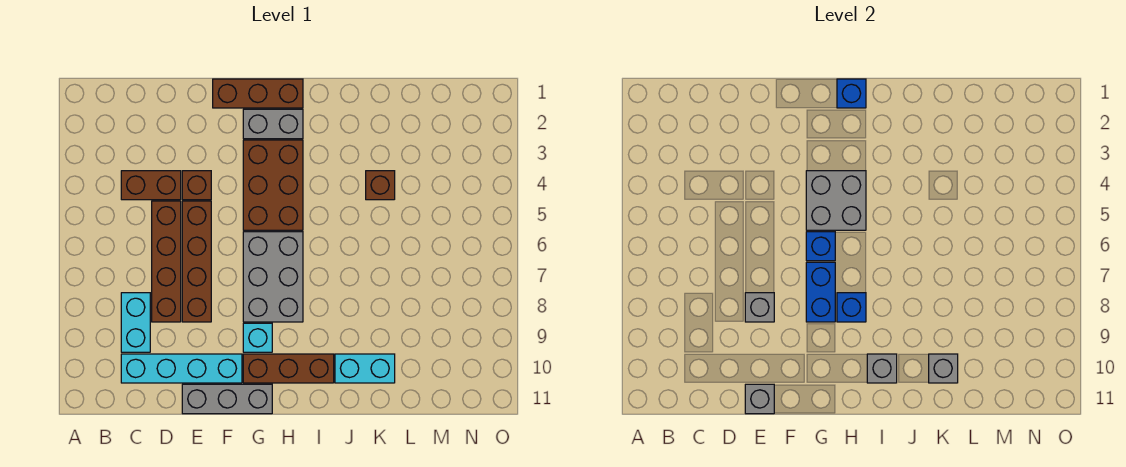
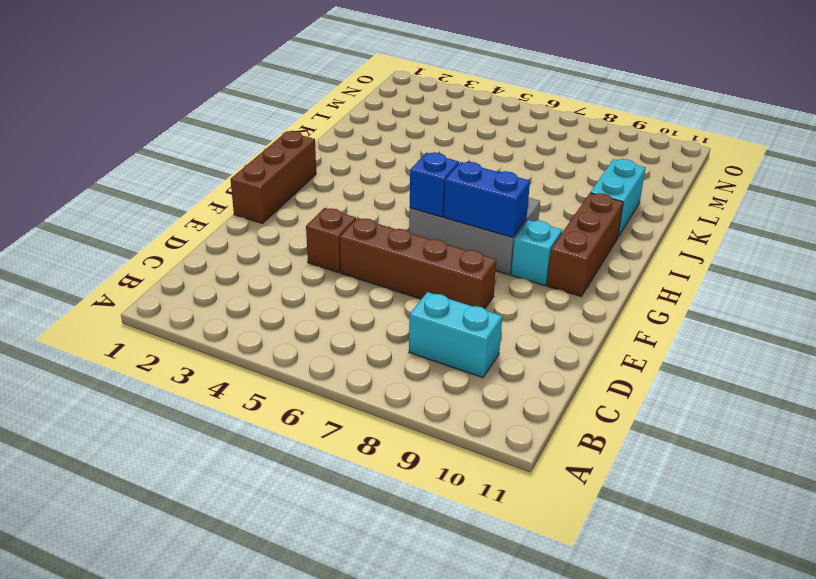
none -> brown brick C4:D4 level 1
none -> cyan brick C10:F10 level 1
none -> brown brick D5:D8 level 1

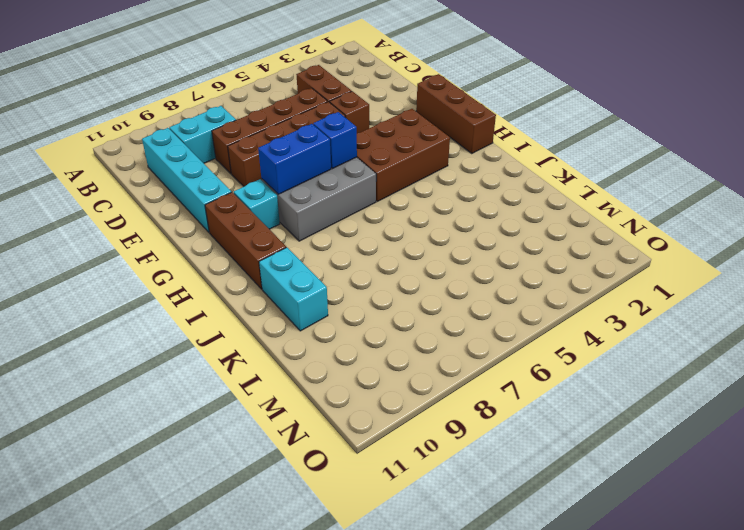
none -> grey brick E11:G11 level 1
none -> grey brick G2:H2 level 1
none -> brown brick K4 level 1

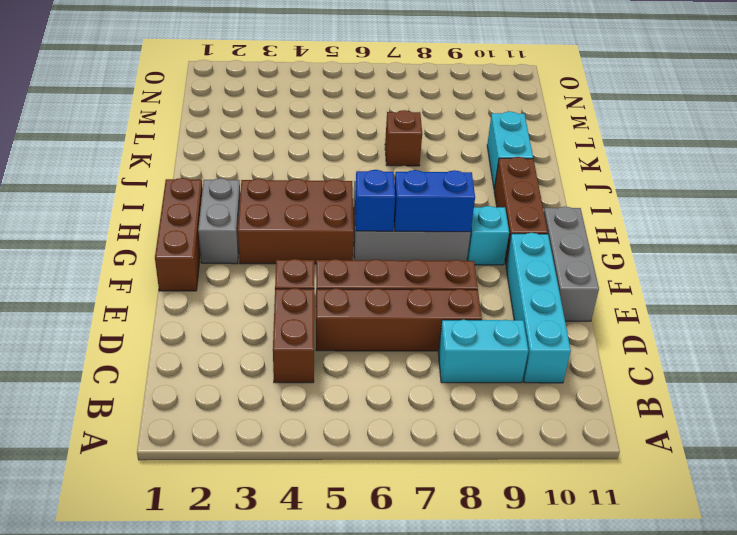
brown brick K7 level 1 -> brown brick K4 level 1
none -> grey brick E8 level 2
none -> grey brick E11 level 2
none -> grey brick G4:H5 level 2

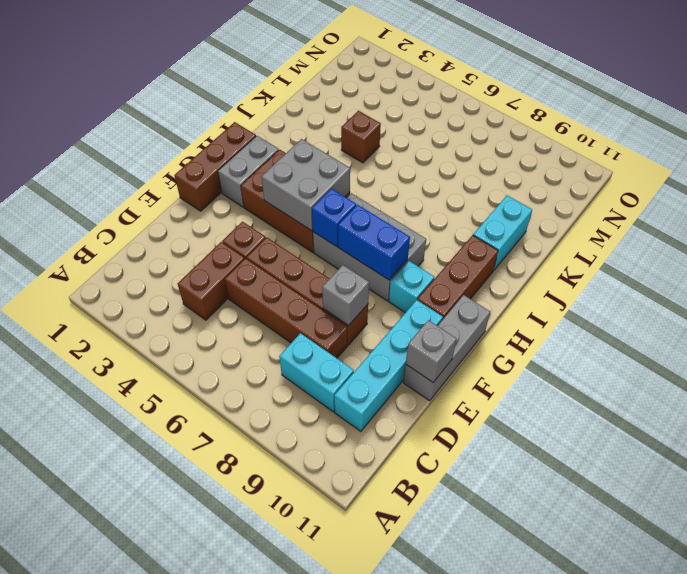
none -> blue brick H1 level 2
none -> blue brick H8 level 2
none -> grey brick I10 level 2

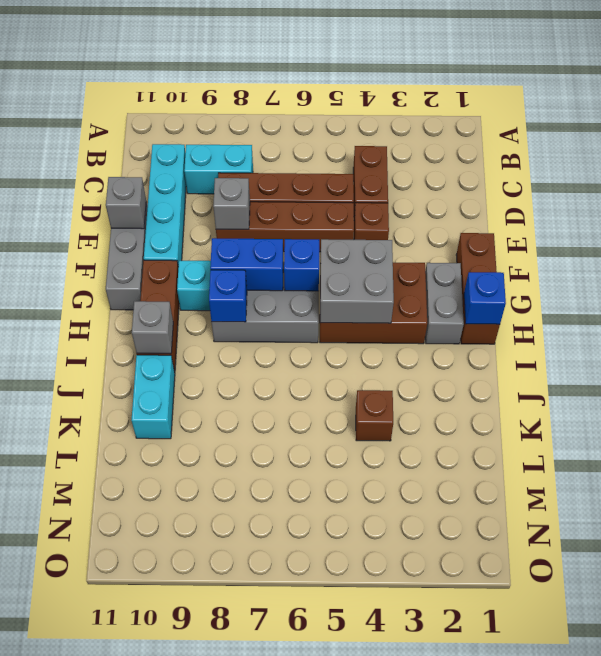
none -> grey brick K10 level 2

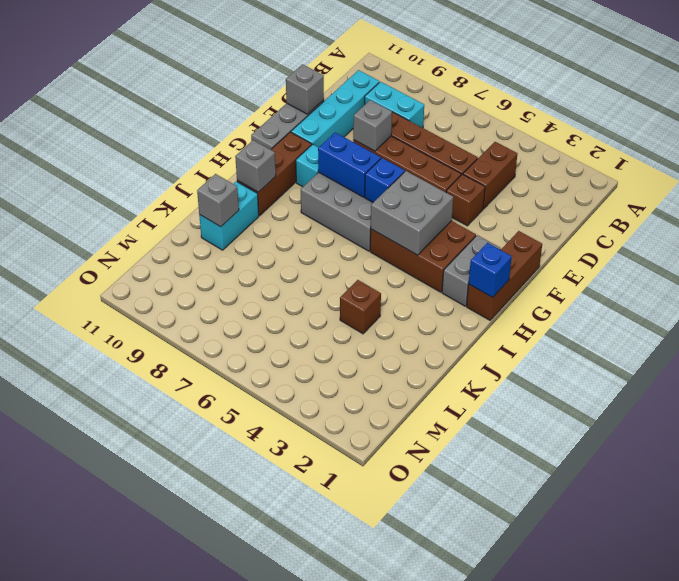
none -> blue brick H8 level 2

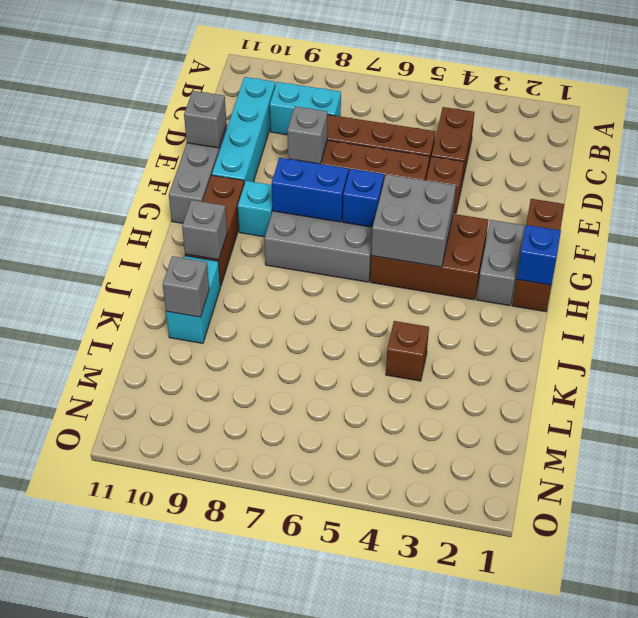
none -> blue brick H8 level 2

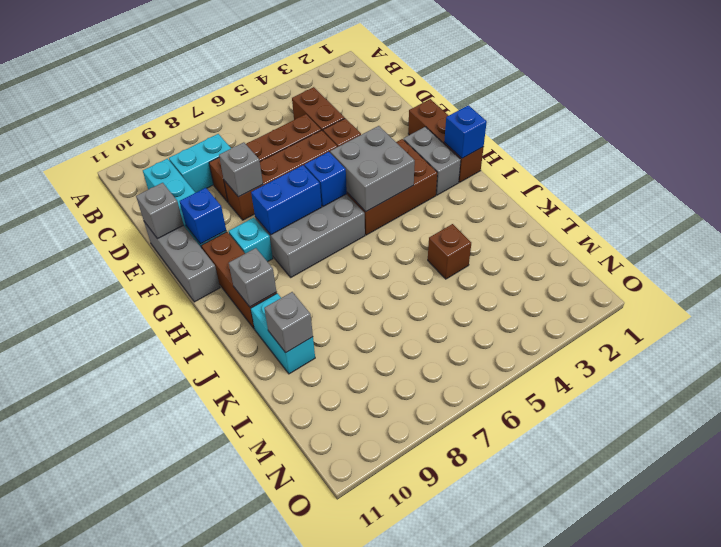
blue brick F10 level 2 -> blue brick H8 level 2

